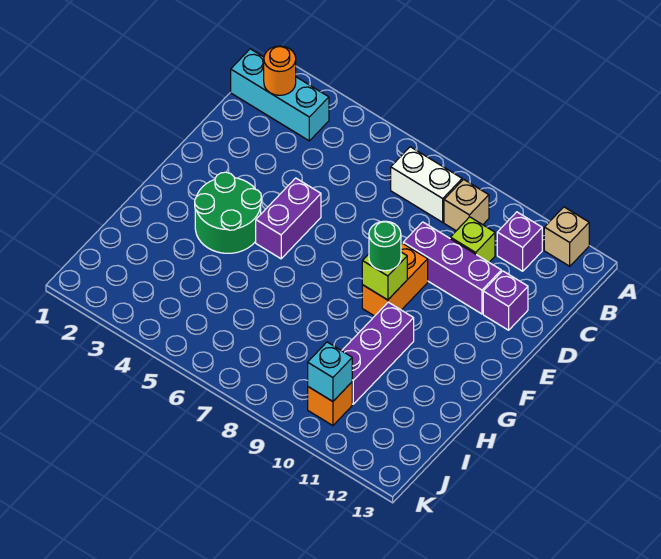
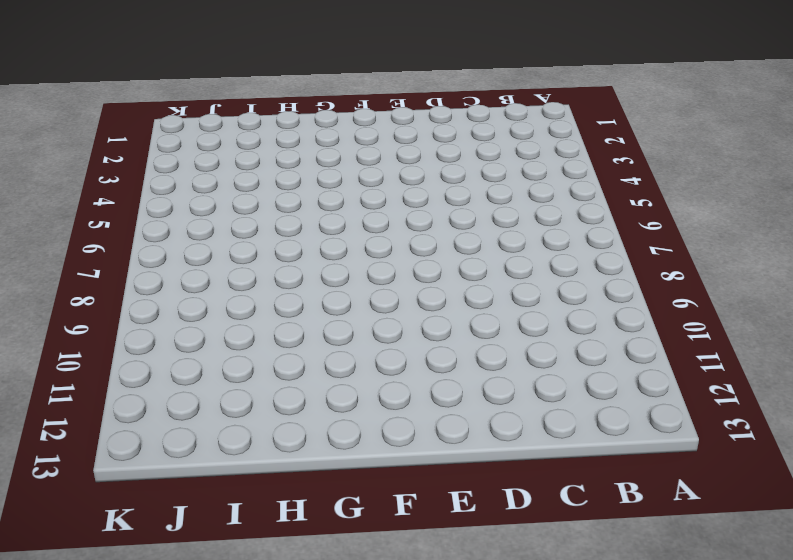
none -> tan brick A12 level 1
none -> cyan brick B1:B3 level 1
none -> white brick B7:B8 level 1

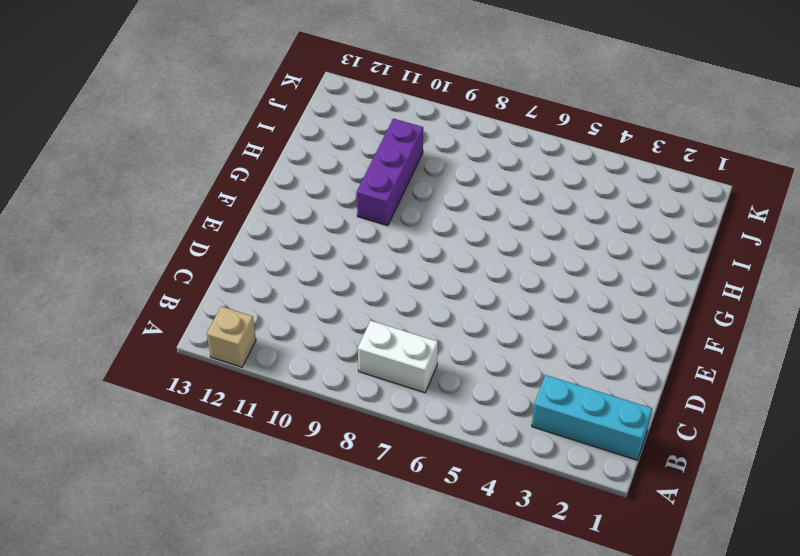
none -> tan brick B9 level 1
none -> purple brick B11 level 1
none -> lime brick C10 level 1

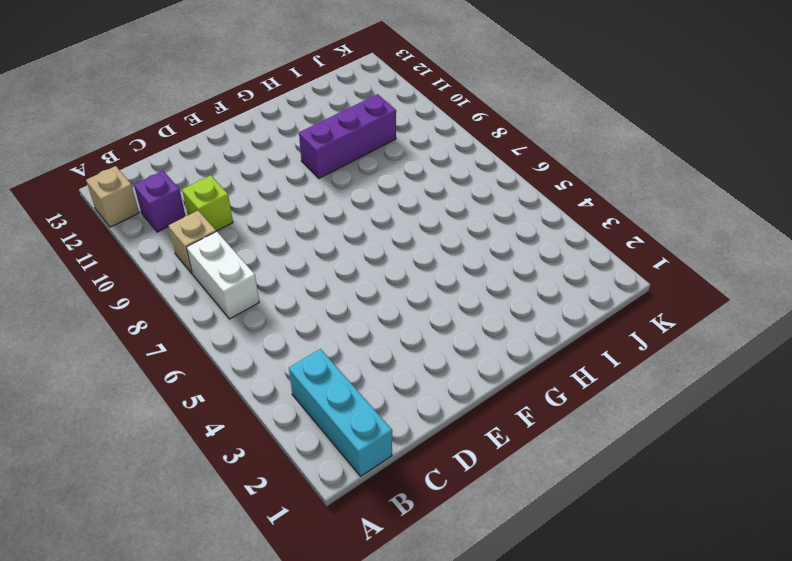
none -> purple brick D9:D11 level 1
none -> purple brick D12 level 1
none -> purple brick E5:F5 level 1

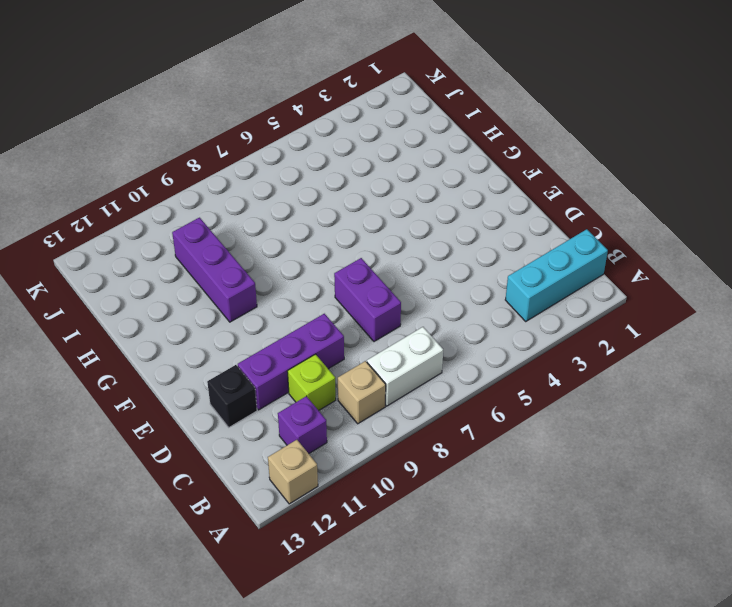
purple brick D7:E7 level 1 -> purple brick E5:F5 level 1
black brick D12 level 1 -> purple brick D12 level 1
none -> orange brick E9:F9 level 1
none -> green round brick F3:G4 level 1
none -> orange brick J10 level 1

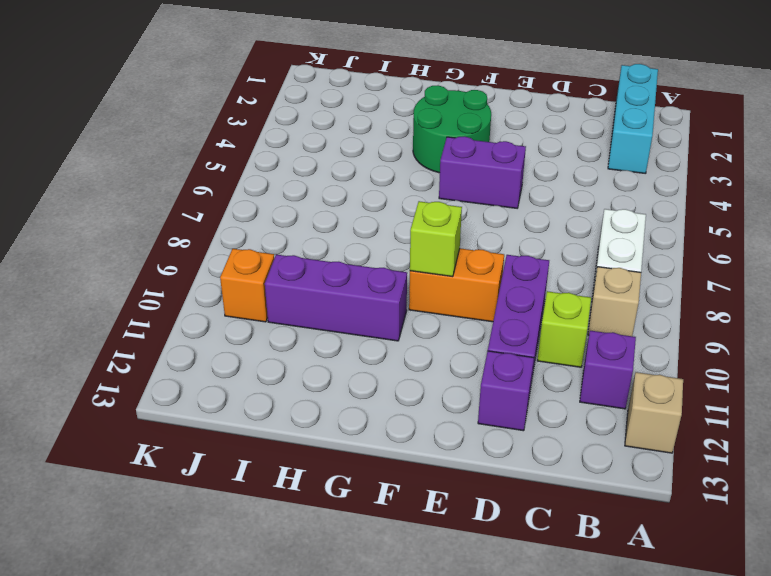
none -> orange round brick B2 level 2
none -> cyan brick J10 level 2
none -> green round brick F9 level 3

